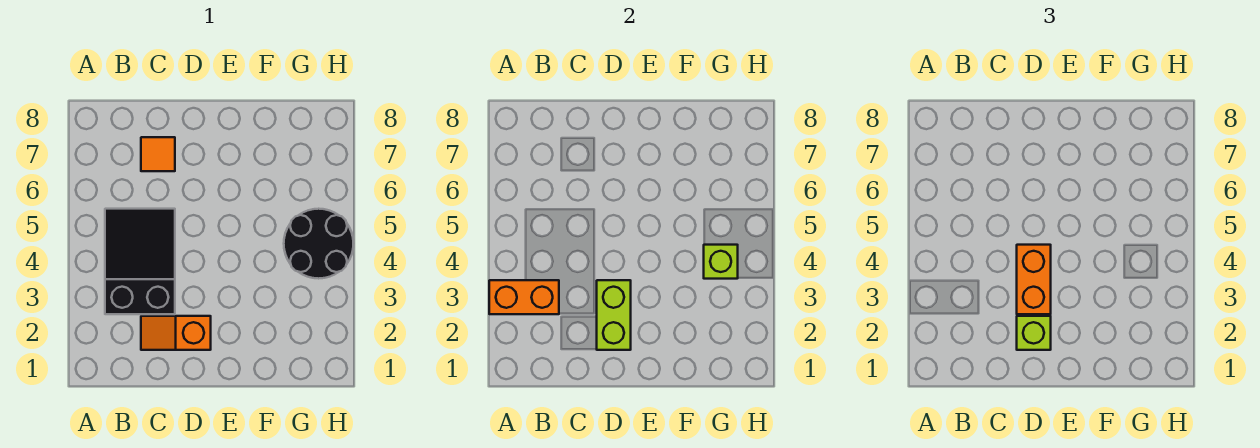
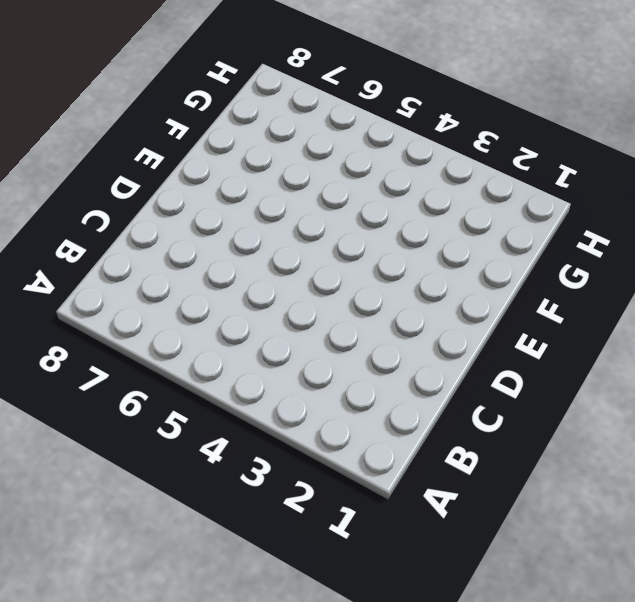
none -> black slope B3:C5 level 1 top 3
none -> orange slope C2:D2 level 1 top D

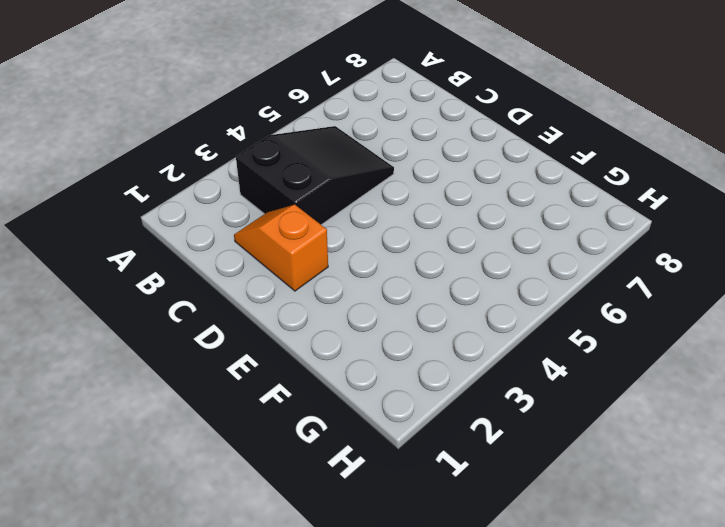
none -> orange tile C7 level 1
none -> black round brick G4:H5 level 1

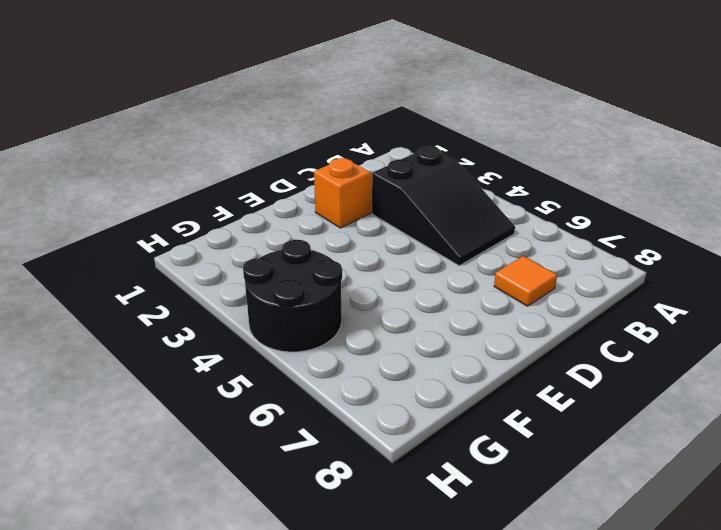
none -> orange brick A3:B3 level 2
none -> lime brick D2:D3 level 2

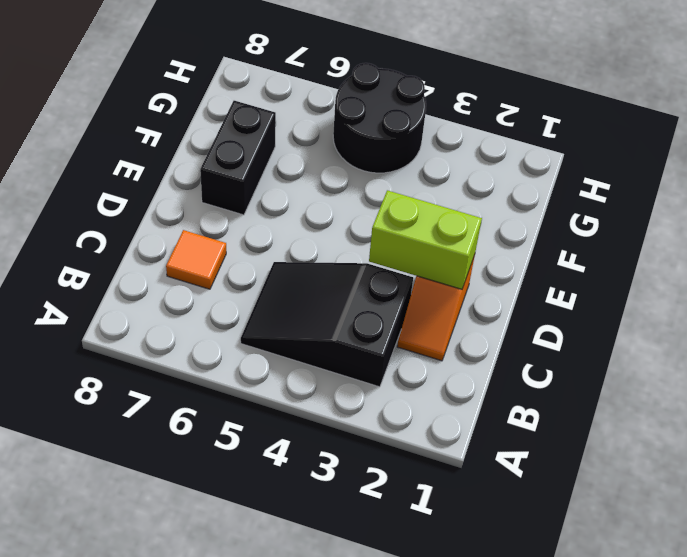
black brick E7:F7 level 1 -> none
none -> orange brick A3:B3 level 2
none -> lime brick G4 level 2

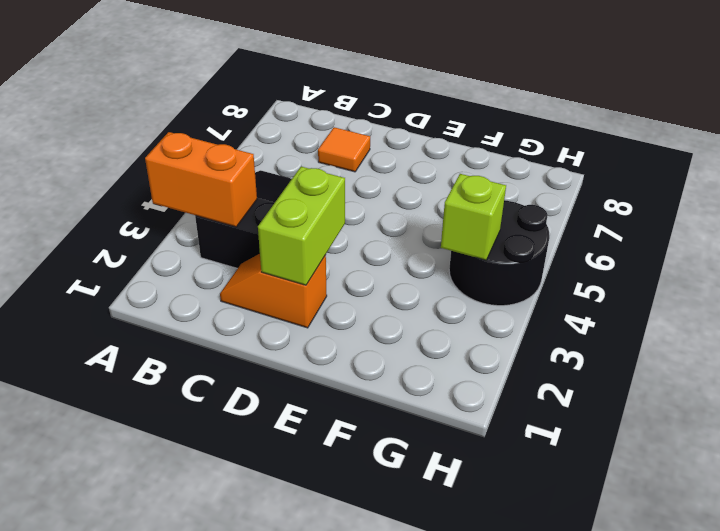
none -> lime brick D2 level 3
none -> orange brick D3:D4 level 3

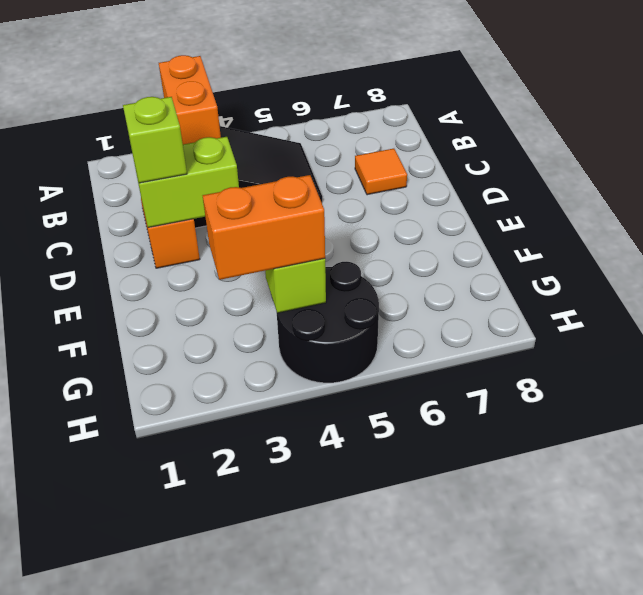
orange brick G3:G4 level 3 -> orange brick D3:D4 level 3

